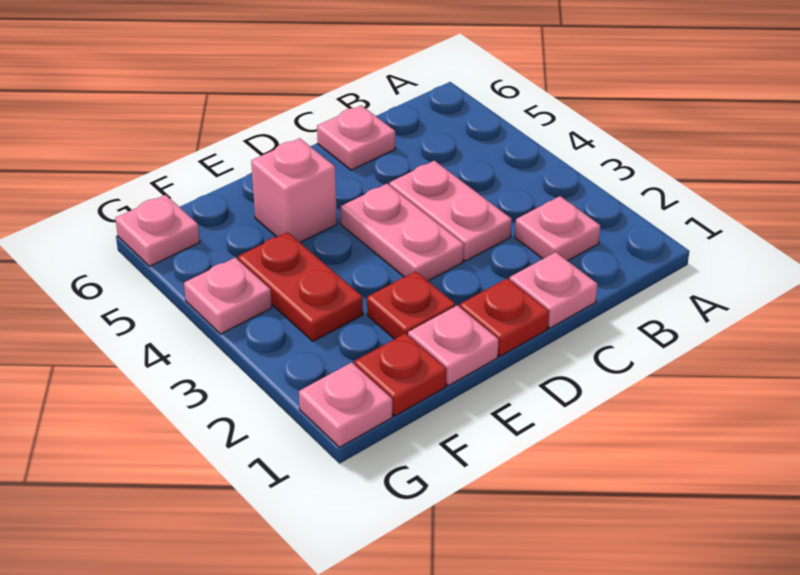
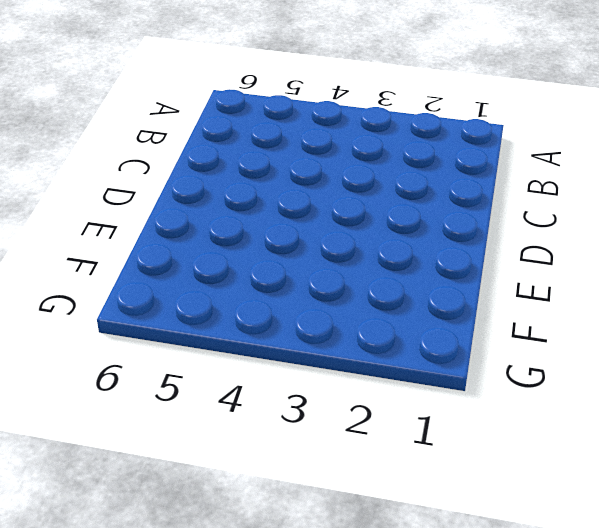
none -> pink plate B2 level 1
none -> pink plate C1 level 1
none -> pink plate C3:C4 level 1

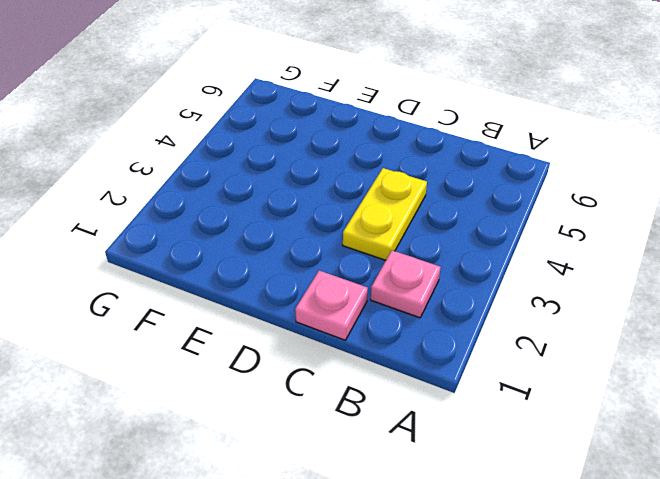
yellow plate C3:C4 level 1 -> pink plate C3:C4 level 1
none -> pink plate C6 level 1
none -> red plate D1 level 1
none -> pink plate D3:D4 level 1

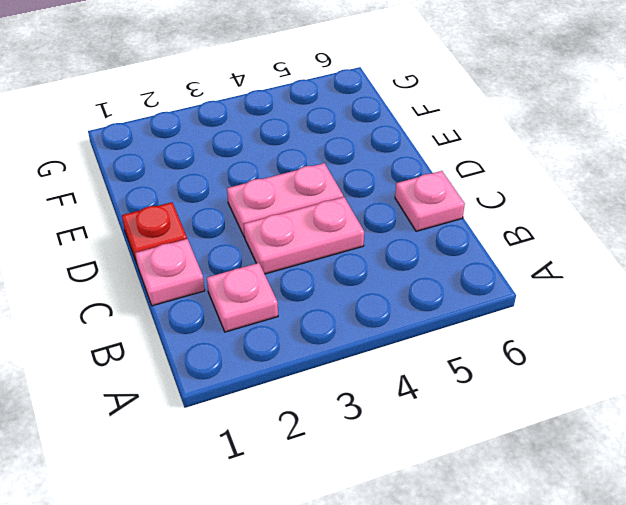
none -> pink plate E1 level 1
none -> red plate E2 level 1
none -> pink brick E5 level 1

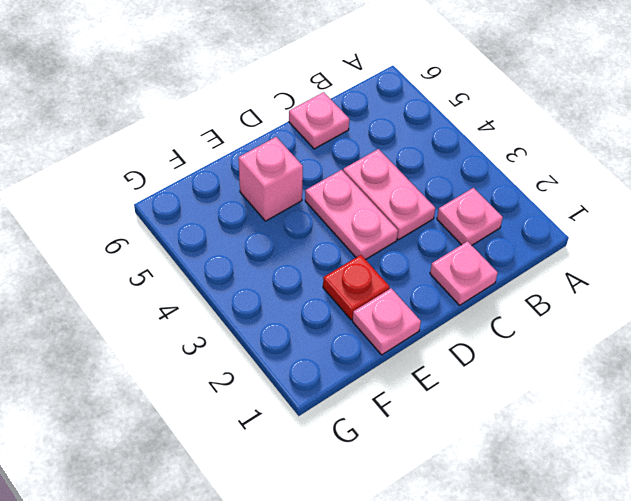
none -> red plate D1 level 1
none -> red plate F1 level 1
none -> red plate F3:F4 level 1

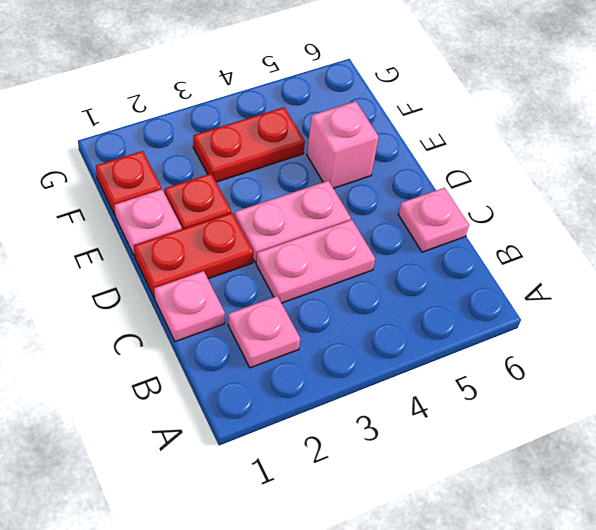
red plate D1:D2 level 1 -> red plate D1 level 1
none -> pink plate G1 level 1
none -> pink plate G4 level 1
none -> pink plate G6 level 1

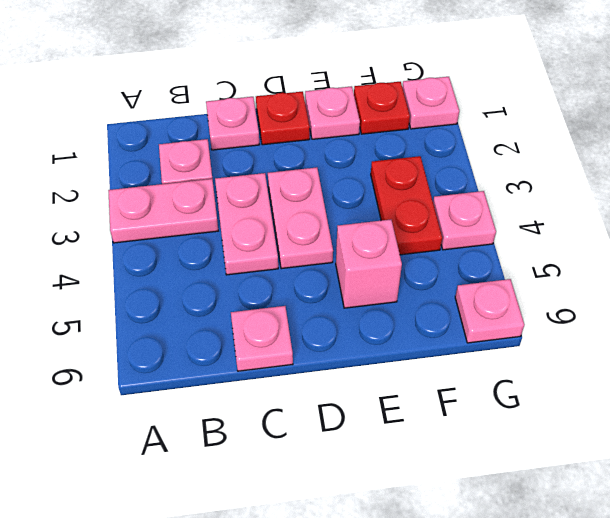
pink plate A3:B3 level 1 -> none
none -> red plate E2 level 1

